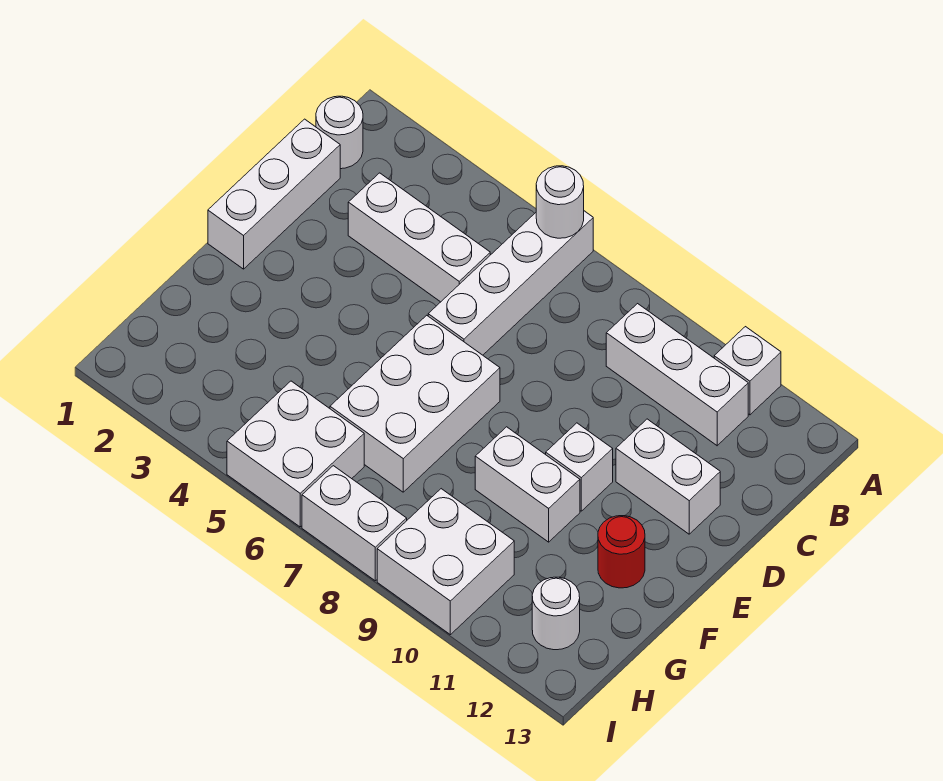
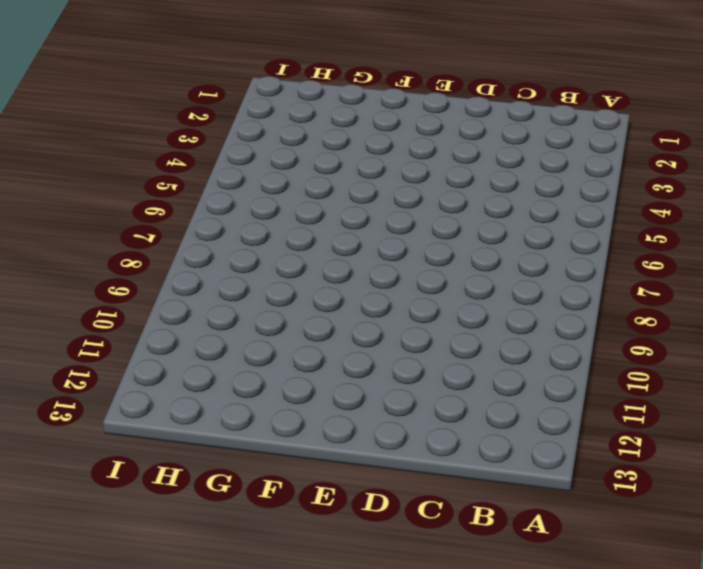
none -> white brick A6:D6 level 1
none -> white brick A11 level 1
none -> white round brick B1 level 1

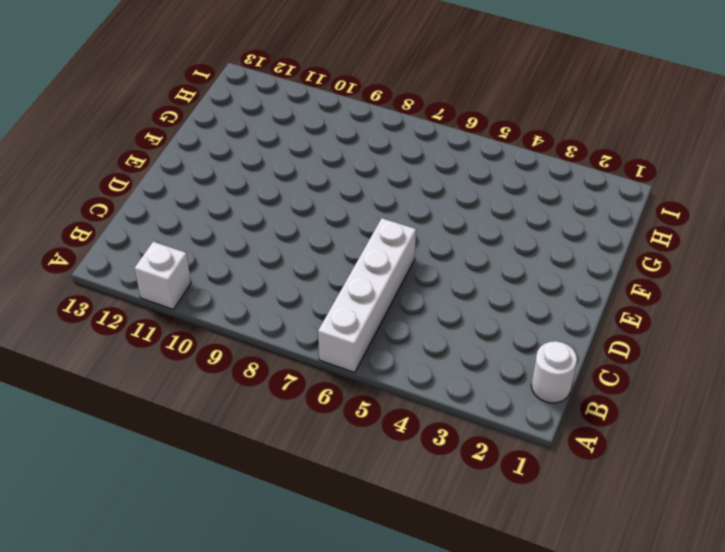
none -> white brick B9:B11 level 1
none -> white brick C1:E1 level 1
none -> white brick C3:C5 level 1

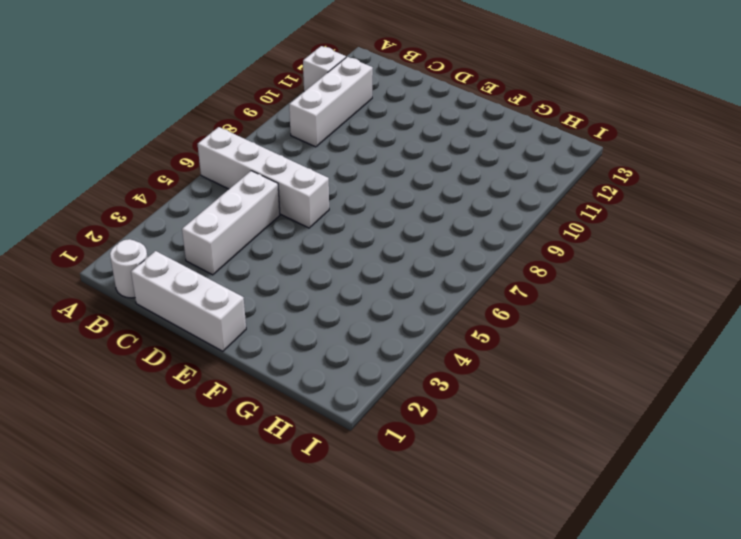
none -> white brick D11:D12 level 1
none -> white brick E6:G7 level 1
none -> white brick E10 level 1

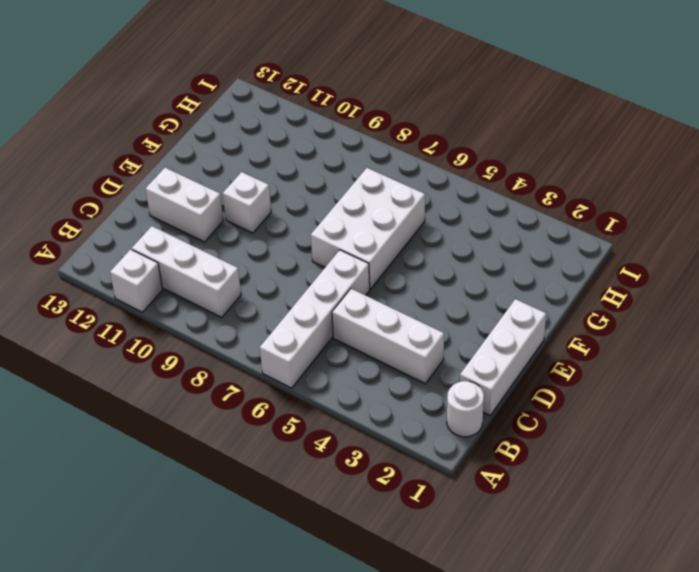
none -> white brick F9:F10 level 1
none -> red round brick F12 level 1
none -> white brick H5:I6 level 1

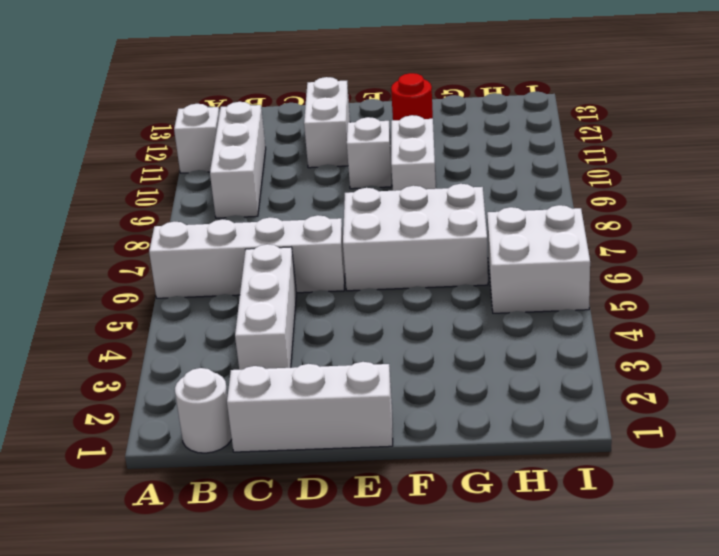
none -> white brick H9:I10 level 1
none -> white round brick H12 level 1
none -> white brick I7:I8 level 1

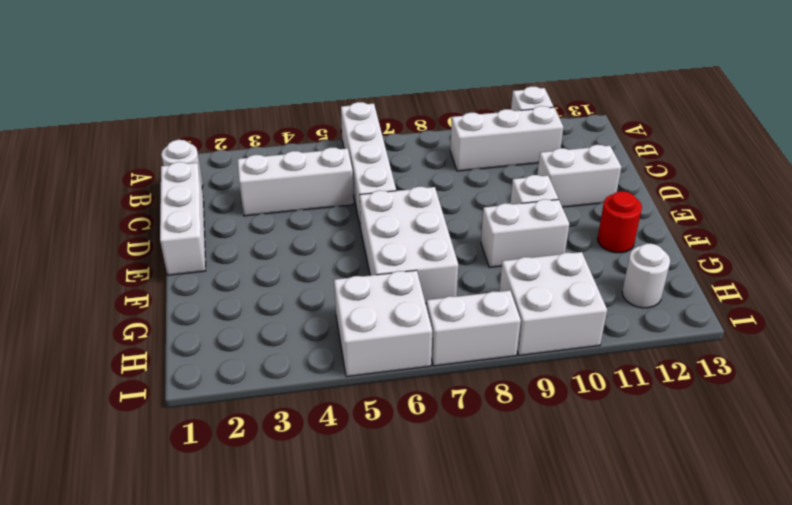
none -> white round brick A6 level 2

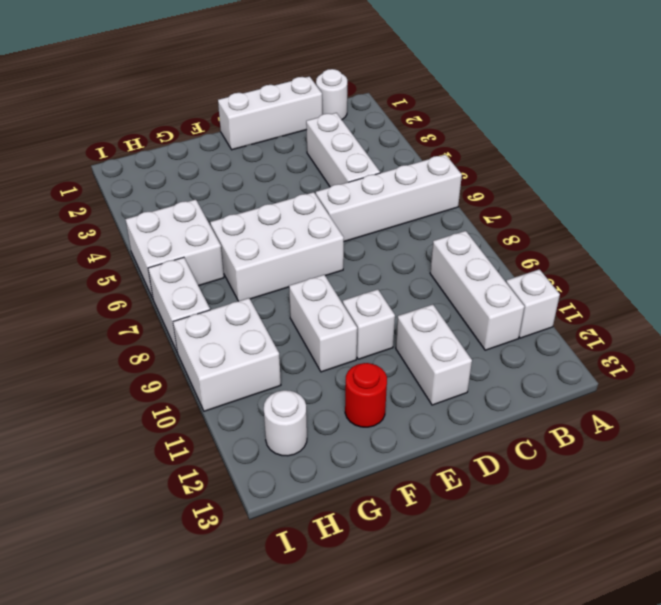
none -> white round brick A6 level 2

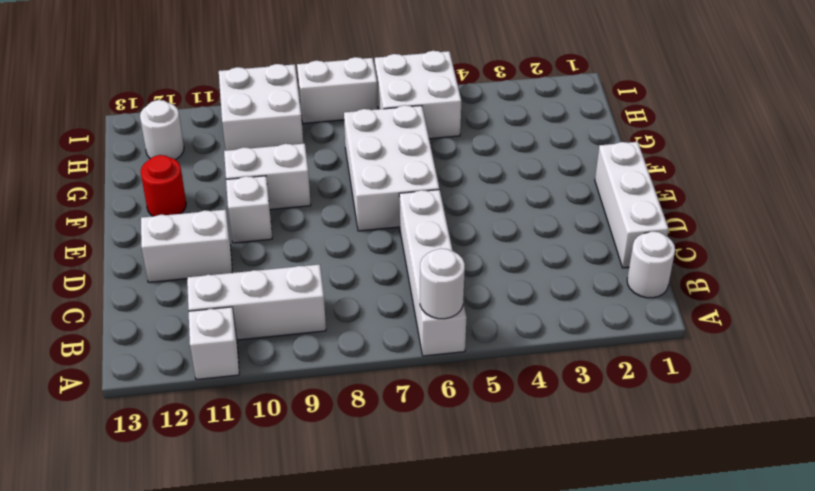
none -> white brick C3:C5 level 1

